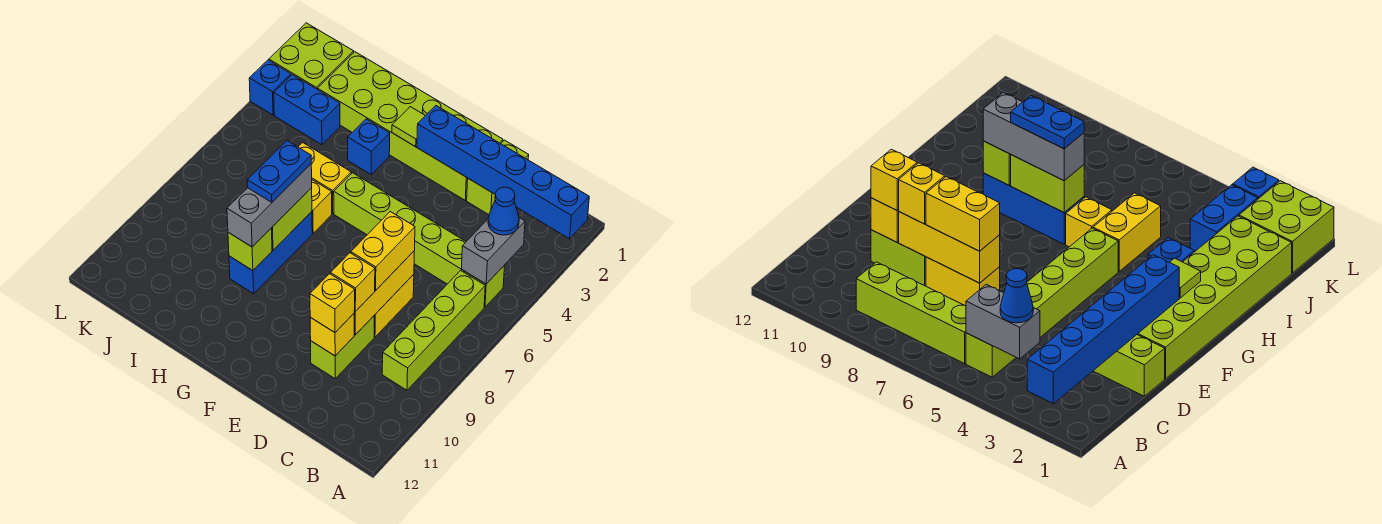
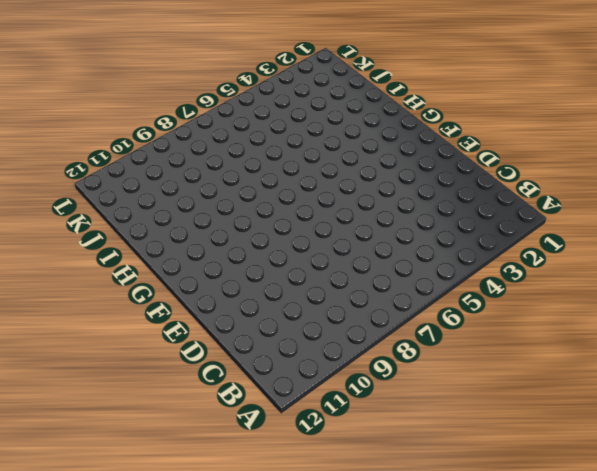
none -> lime brick B5:G5 level 1
none -> lime brick B6:B9 level 1
none -> lime brick D1:D2 level 1

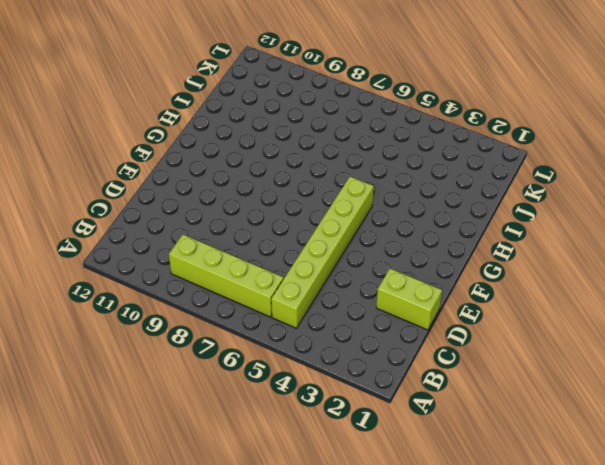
none -> yellow brick D7:D8 level 1
none -> lime brick D9:D10 level 1
none -> lime brick E1:J2 level 1

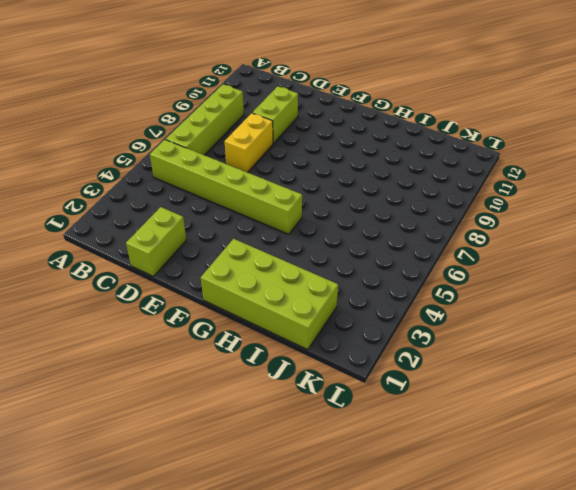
lime brick G1:J2 level 1 -> lime brick E1:J2 level 1
none -> blue brick H3 level 1
none -> yellow brick H5:I5 level 1
none -> yellow brick H6 level 1

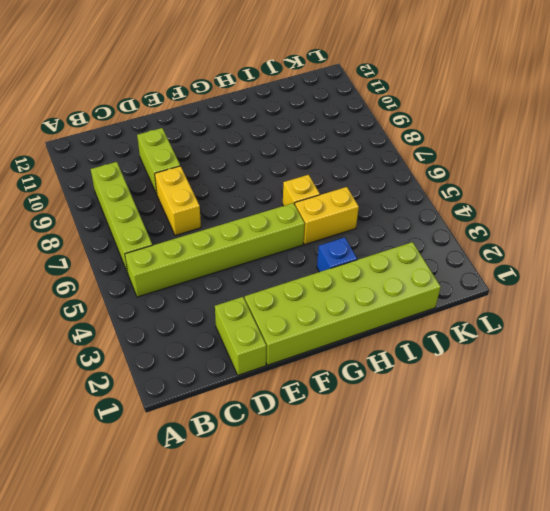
none -> blue brick H7:H9 level 1
none -> blue brick J3:K3 level 1
none -> lime brick K1:L2 level 1

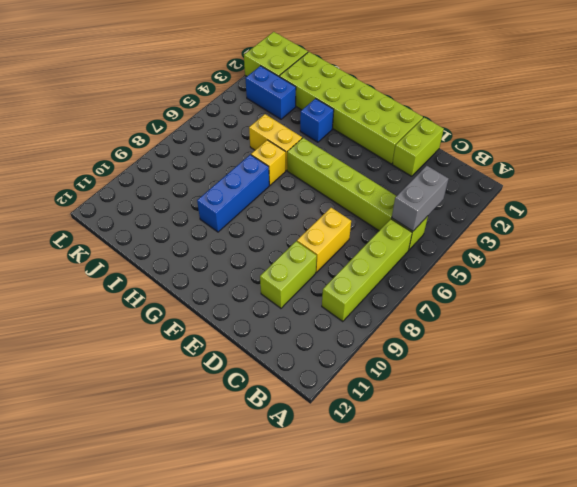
none -> blue brick L3 level 1
none -> blue brick A2:F2 level 2
none -> yellow brick D7:D9 level 2

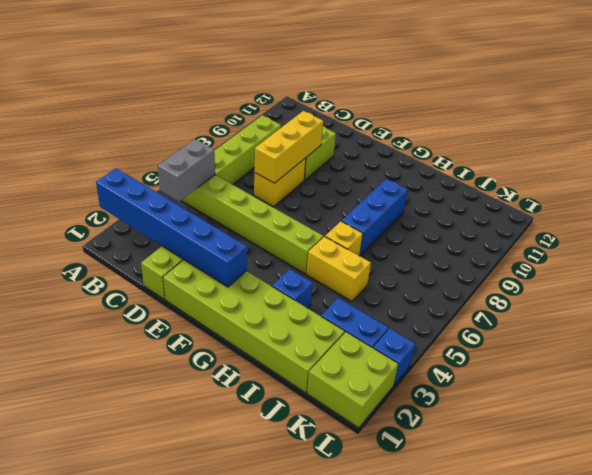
none -> yellow brick D10 level 2
none -> lime tile G2 level 2
none -> lime brick H7:H8 level 2

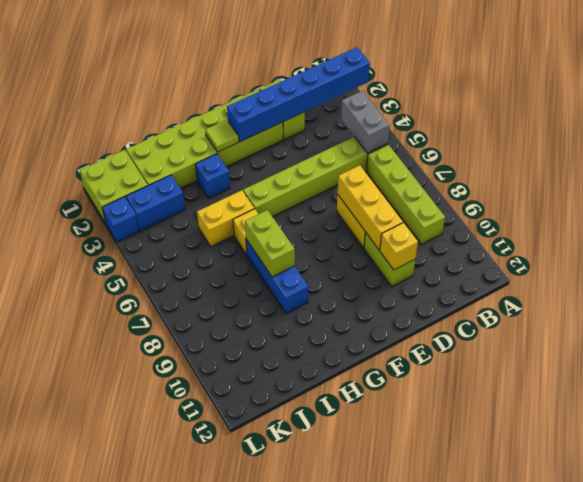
none -> lime brick H9 level 2
none -> blue cone B4 level 3
none -> yellow brick D7:D8 level 3

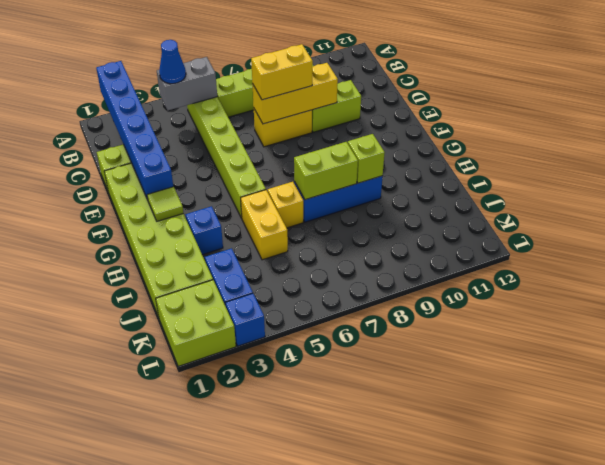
none -> yellow brick D10 level 2
none -> yellow brick D9 level 3
none -> yellow brick D10 level 3

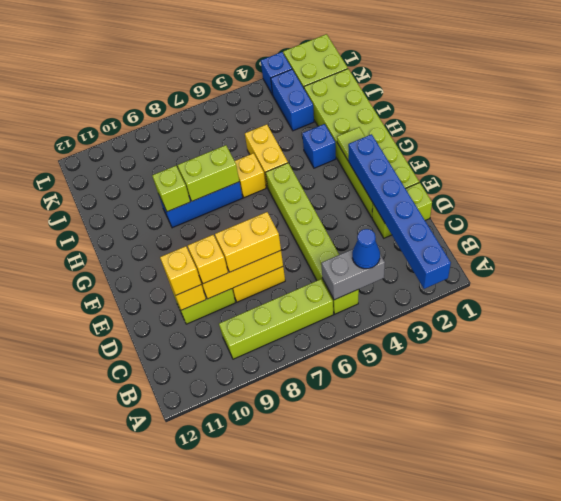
none -> grey brick H7:H9 level 3
none -> blue plate H7:H8 level 4

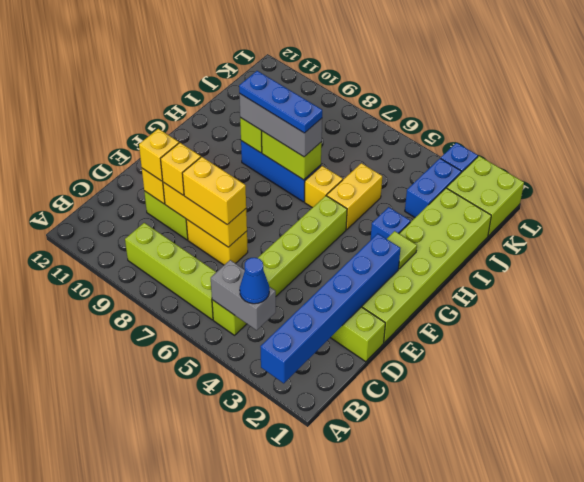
blue plate H7:H9 level 4 -> blue plate H7:H8 level 4

